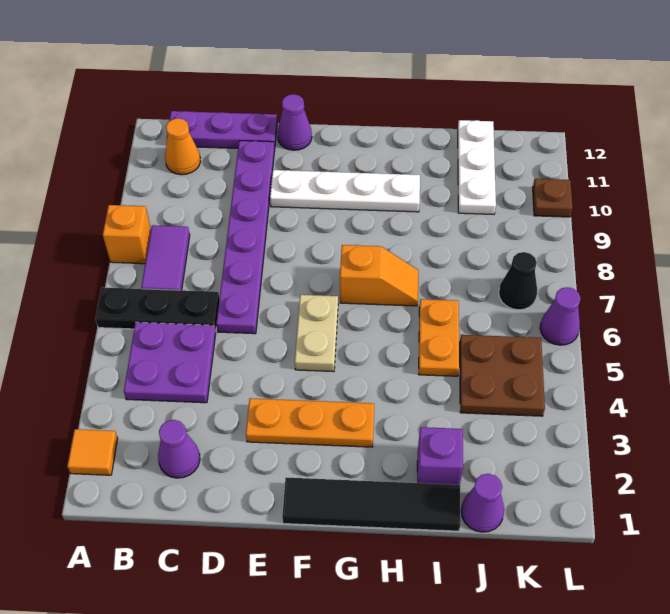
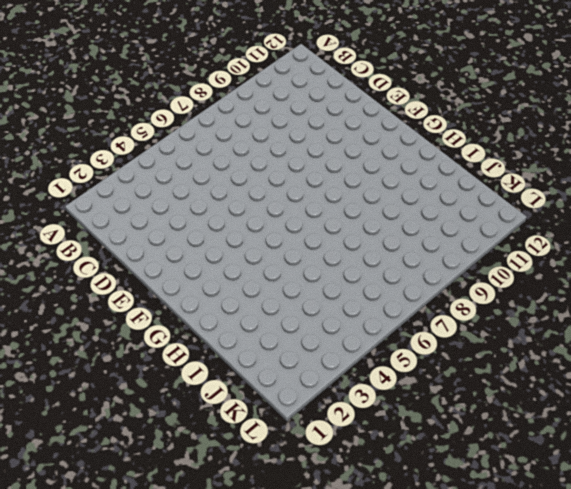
none -> orange tile A2 level 1
none -> black plate A6:C6 level 1
none -> orange brick A8 level 1

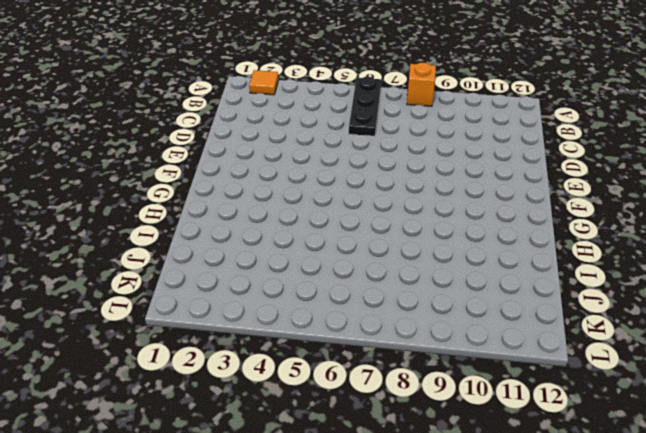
none -> purple plate B4:C5 level 1
none -> purple tile B7:B8 level 1
none -> orange cone B11 level 1

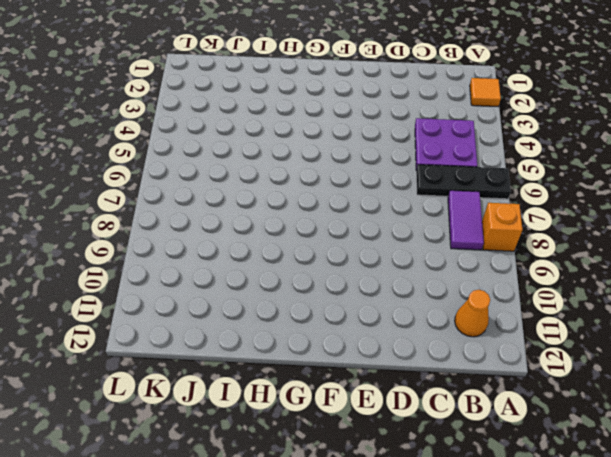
none -> purple plate B12:D12 level 1
none -> purple cone C2 level 1
none -> purple plate D6:D11 level 1

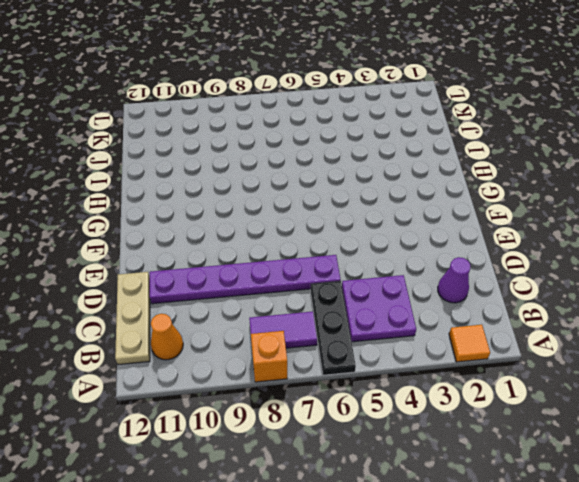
tan plate B12:D12 level 1 -> purple plate B12:D12 level 1
none -> orange plate E3:G3 level 1
none -> white plate E10:H10 level 1
none -> purple cone E12 level 1

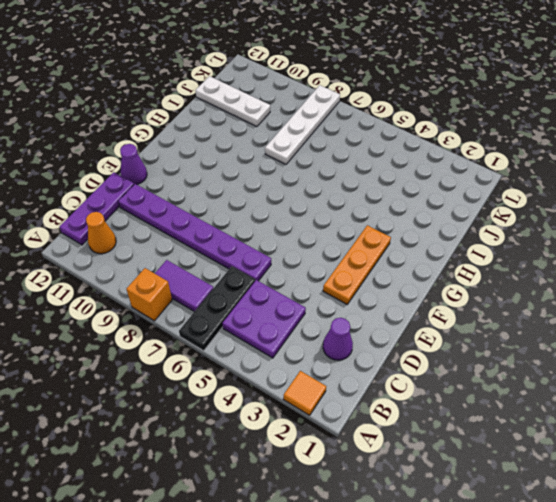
white plate I8:L8 level 1 -> white plate E10:H10 level 1
none -> black tile F1:I1 level 1
none -> tan plate F5:F6 level 1
none -> orange slope G7:H7 level 1 top G

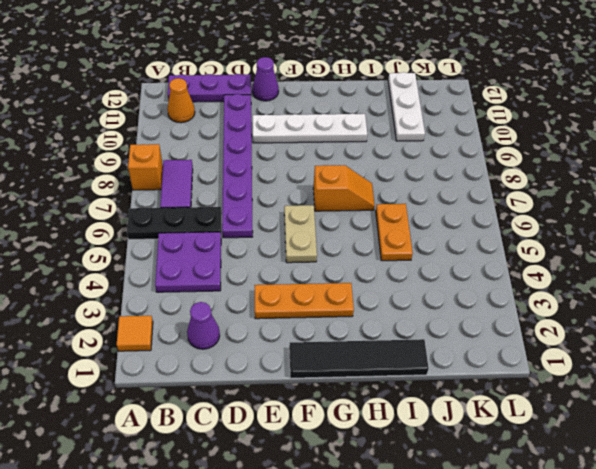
none -> purple brick I2 level 1
none -> purple cone J1 level 1
none -> brown plate J4:K5 level 1

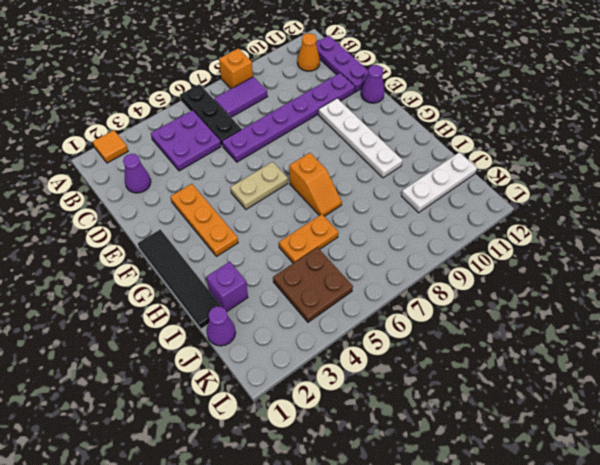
none -> black cone K7 level 1
none -> purple cone L6 level 1
none -> brown plate L10 level 1

